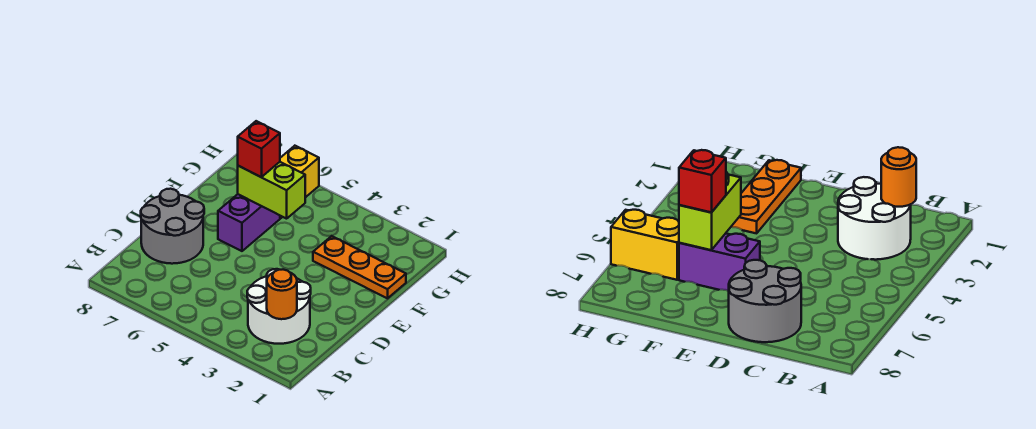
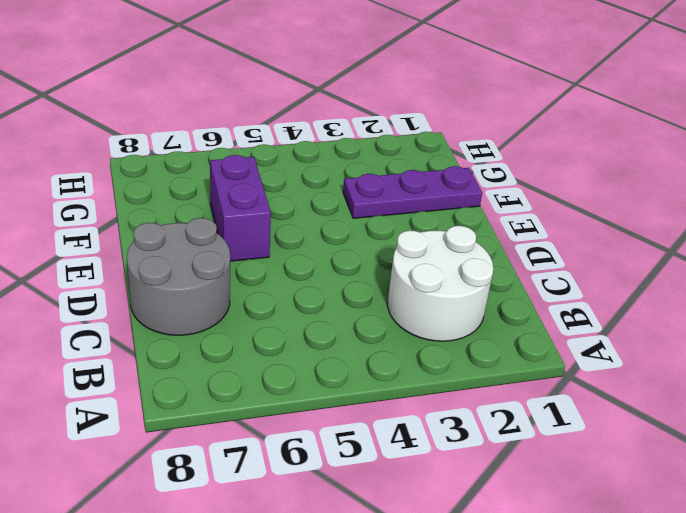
purple plate F1:F3 level 1 -> orange plate F1:F3 level 1
none -> yellow brick G6:H6 level 1
none -> orange round brick B2 level 2

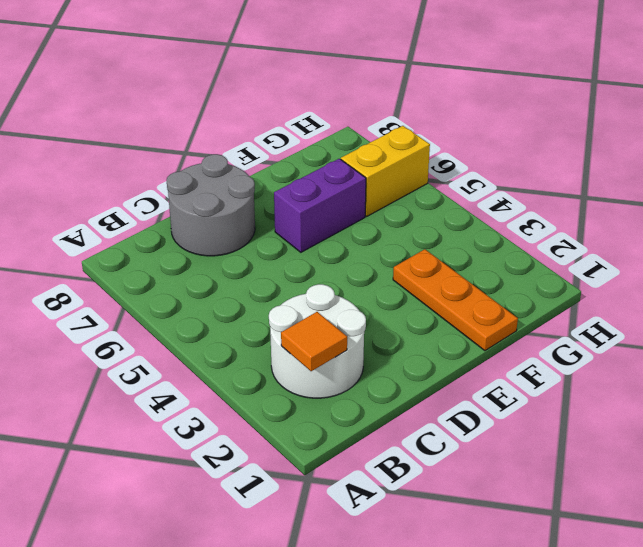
orange tile B2 level 2 -> orange round brick B2 level 2
none -> lime brick F5:F6 level 2
none -> red brick F6 level 3

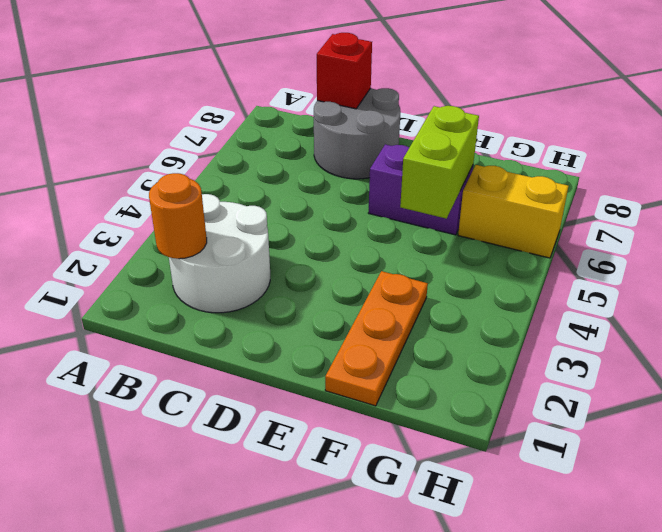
red brick C8 level 2 -> red brick F6 level 3

